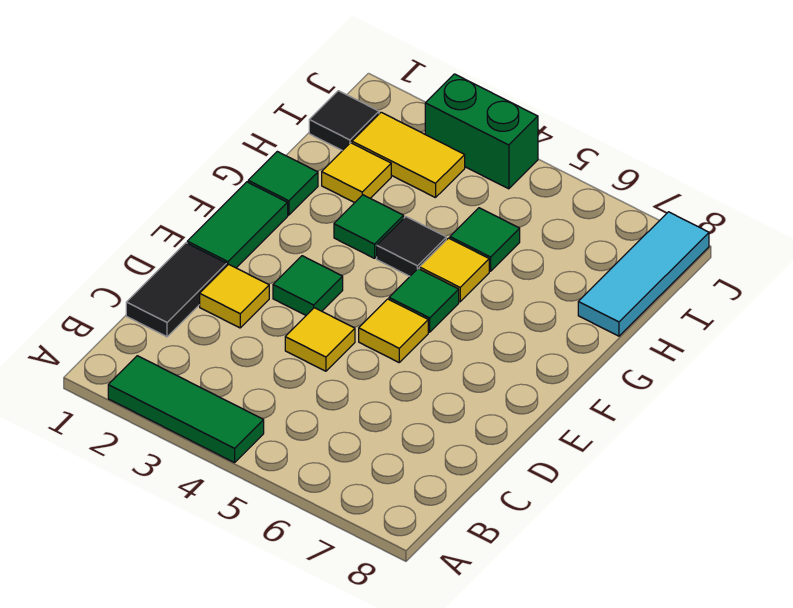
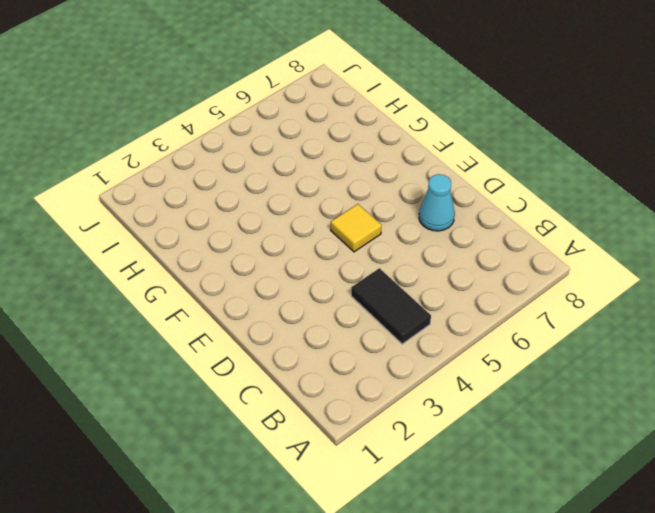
black tile B4:C4 level 1 -> black tile C1:D1 level 1
cyan cone D7 level 1 -> none
none -> green tile A2:A4 level 1
none -> yellow tile D2 level 1
none -> yellow tile D4 level 1

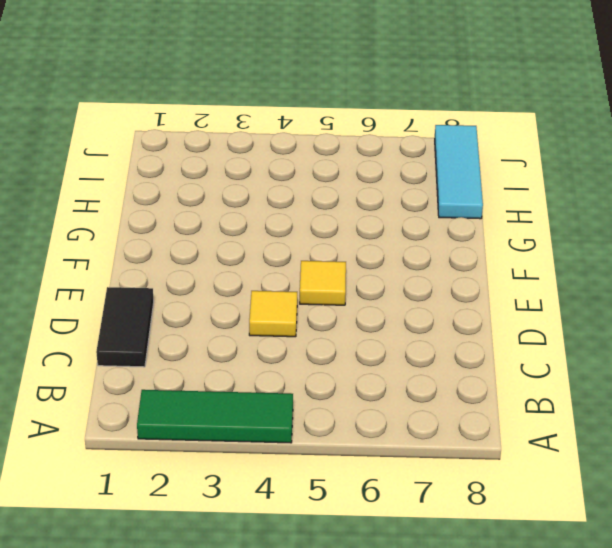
none -> yellow tile D2 level 1
none -> green tile E1:F1 level 1
none -> green tile E3 level 1

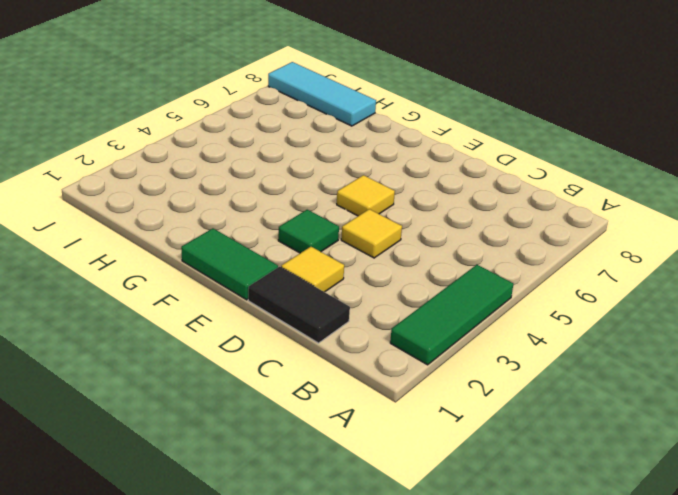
none -> green tile F5 level 1
none -> green tile G1 level 1
none -> green tile G3 level 1

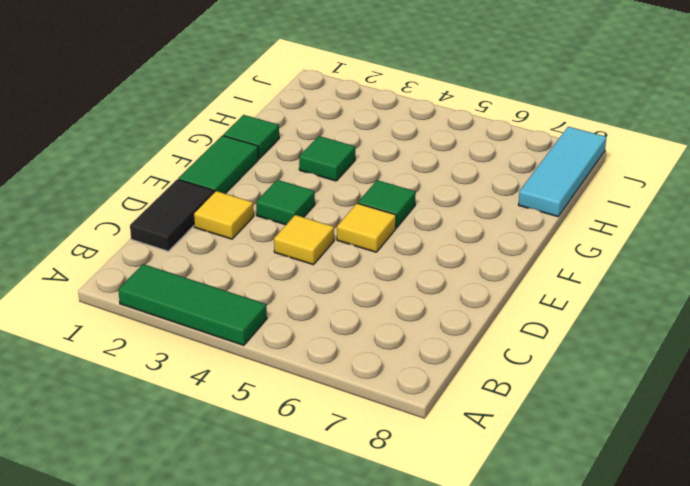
none -> black tile G4 level 1
none -> yellow tile G5 level 1
none -> yellow tile H2 level 1

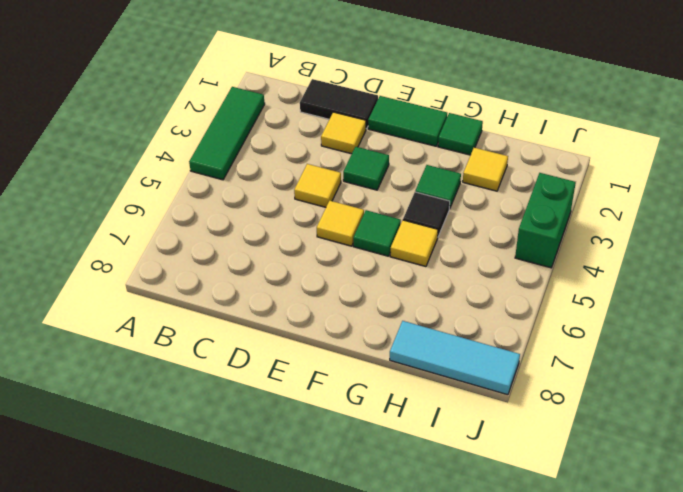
none -> green tile H5 level 1
none -> black tile I1 level 1
none -> yellow tile I2:I3 level 1

